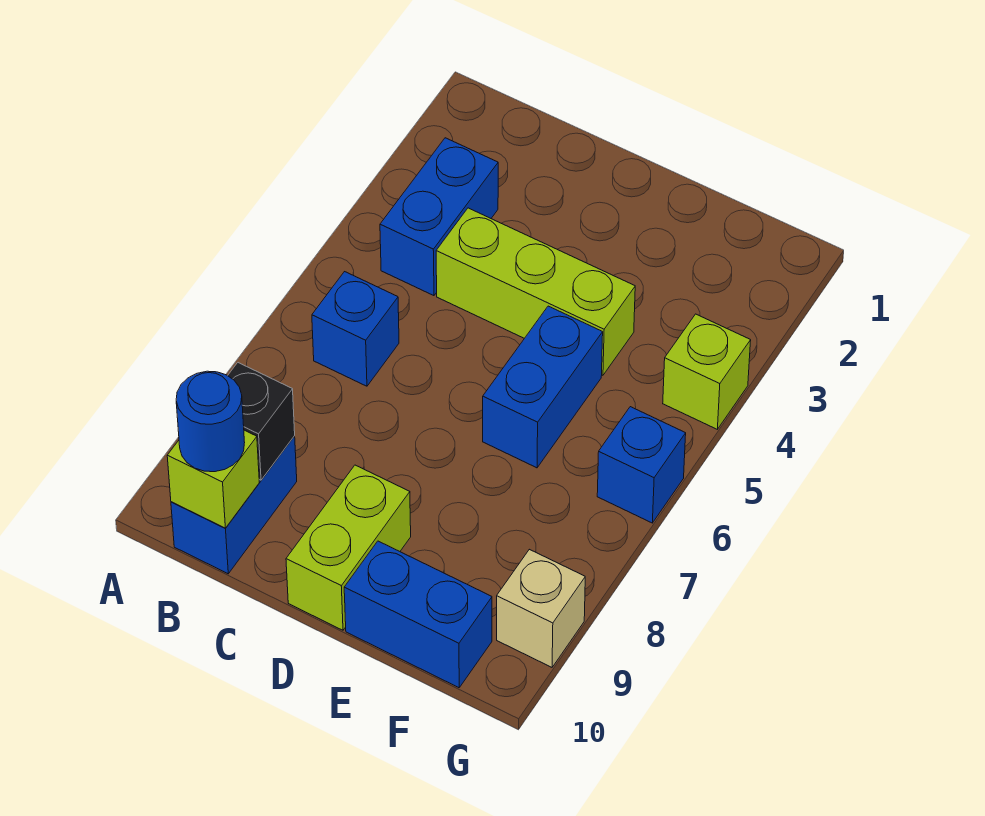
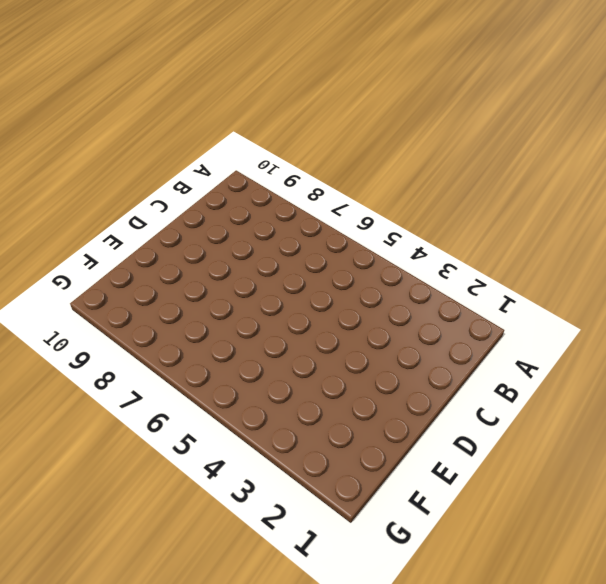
none -> blue brick B3:B4 level 1
none -> blue brick B6 level 1
none -> blue brick B9:B10 level 1

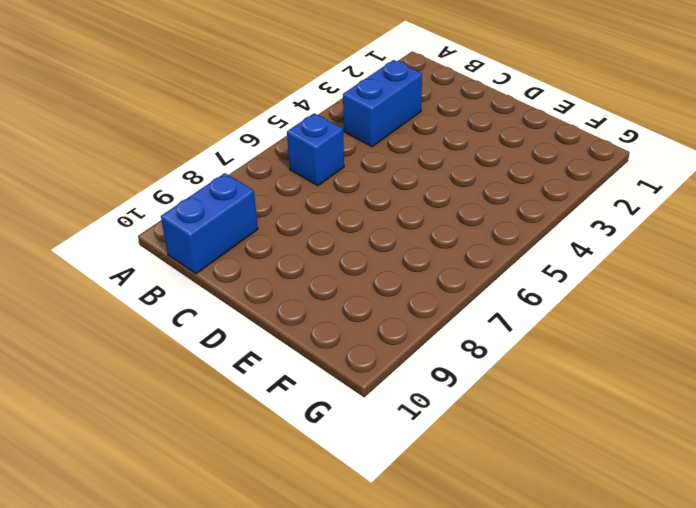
none -> lime brick C4:E4 level 1
none -> lime brick D9:D10 level 1
none -> blue brick E5:E6 level 1

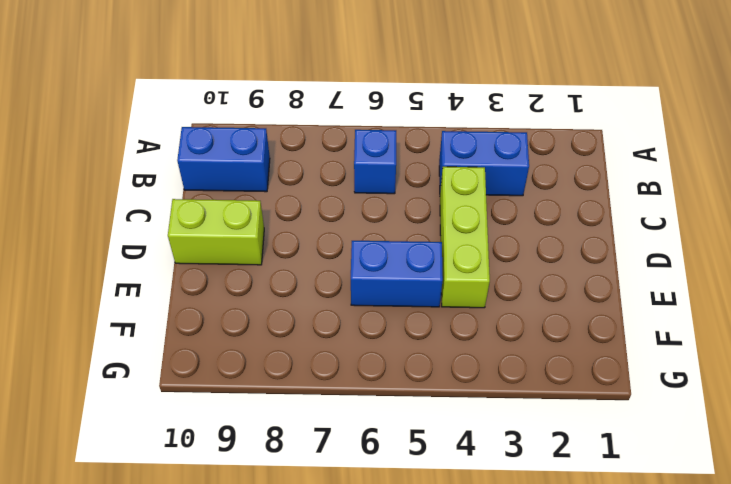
none -> blue brick E10:F10 level 1
none -> lime brick G4 level 1
none -> blue brick G6 level 1

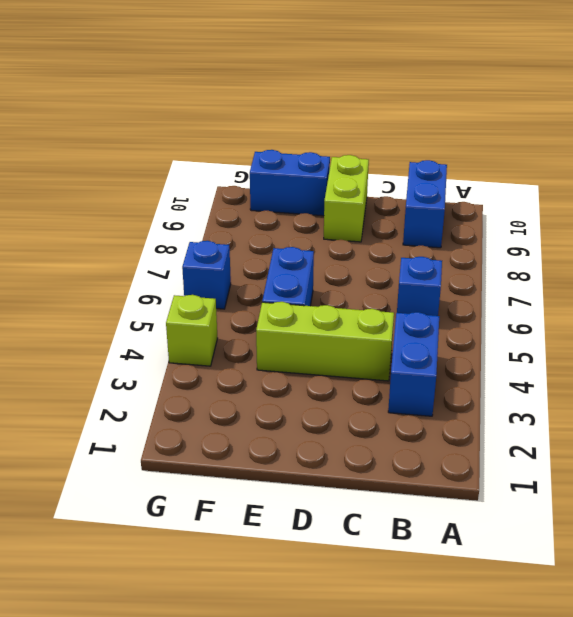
none -> tan brick G9 level 1
none -> black brick B9 level 2
none -> lime brick B10 level 2

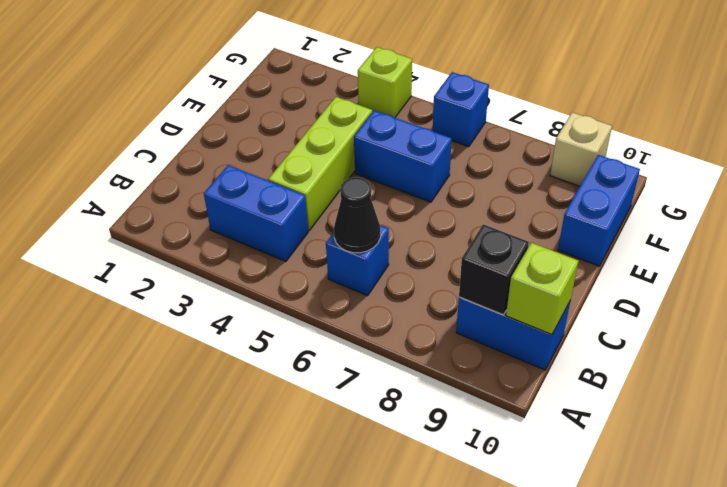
black cone B6 level 2 -> none
none -> lime brick D9:D10 level 1
none -> blue round brick B10 level 3

